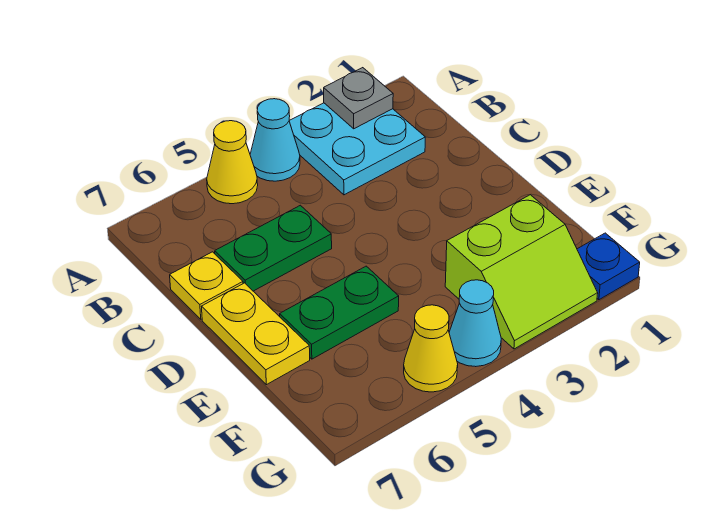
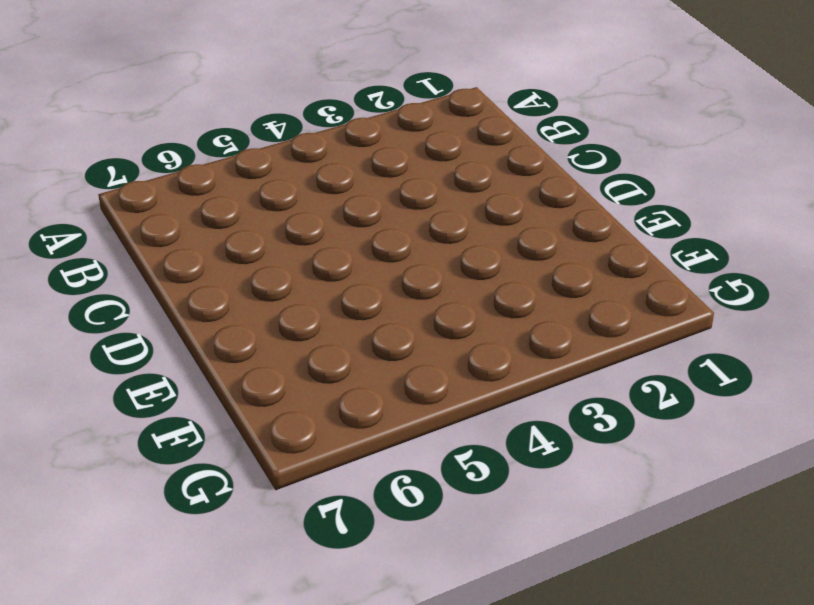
none -> cyan plate A2:B3 level 1
none -> cyan cone A4 level 1
none -> yellow cone A5 level 1

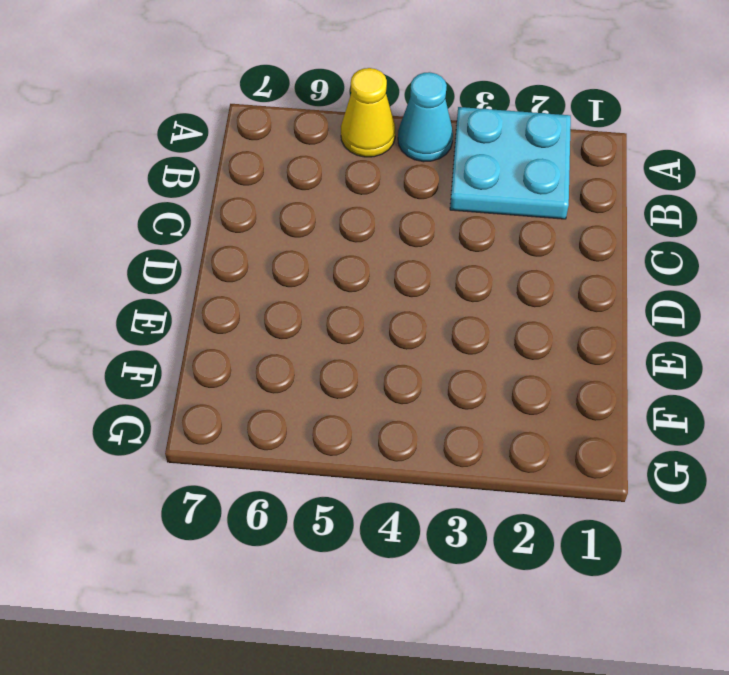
none -> green plate C5:C6 level 1
none -> yellow plate C7 level 1
none -> yellow plate D7:E7 level 1

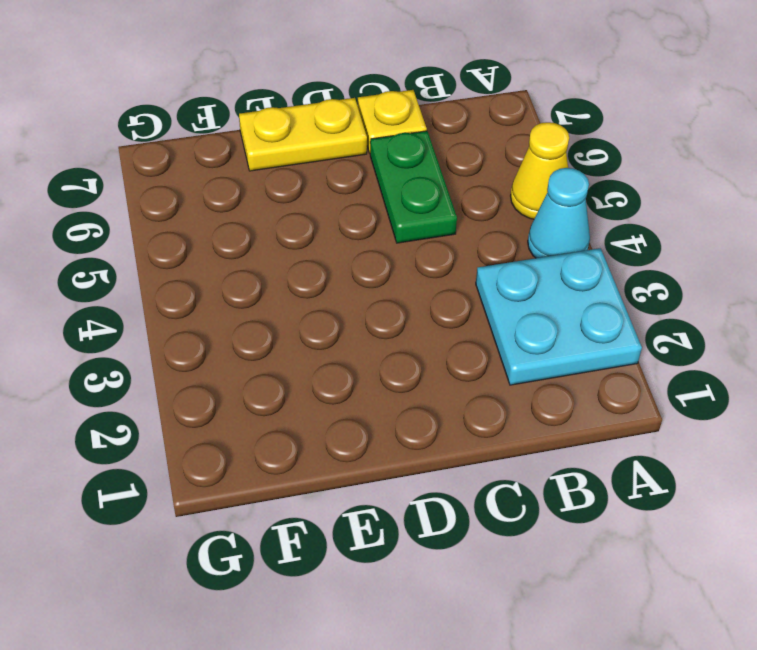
none -> green plate E5:E6 level 1
none -> lime slope F2:G3 level 1 top F
none -> blue plate G1 level 1

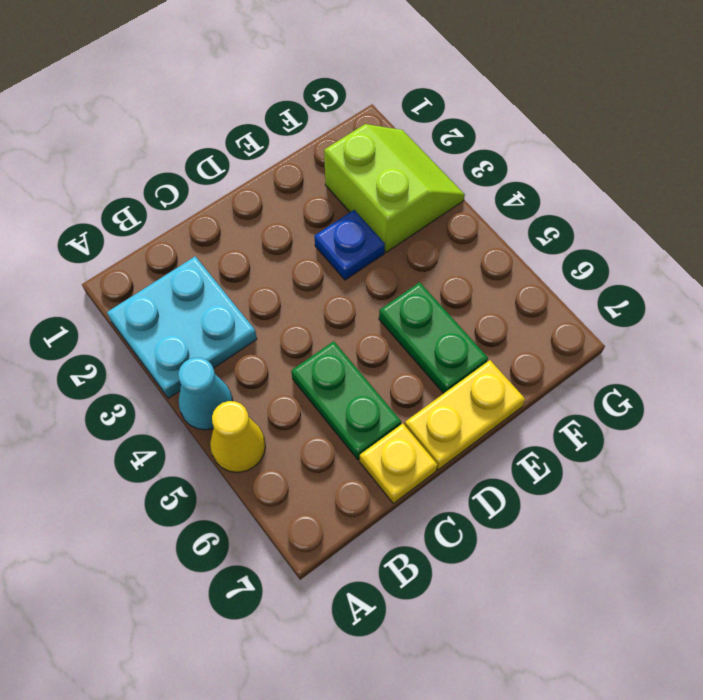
blue plate E3 level 1 -> blue plate G1 level 1
none -> cyan cone G4 level 1
none -> yellow cone G5 level 1
none -> grey plate A2 level 2

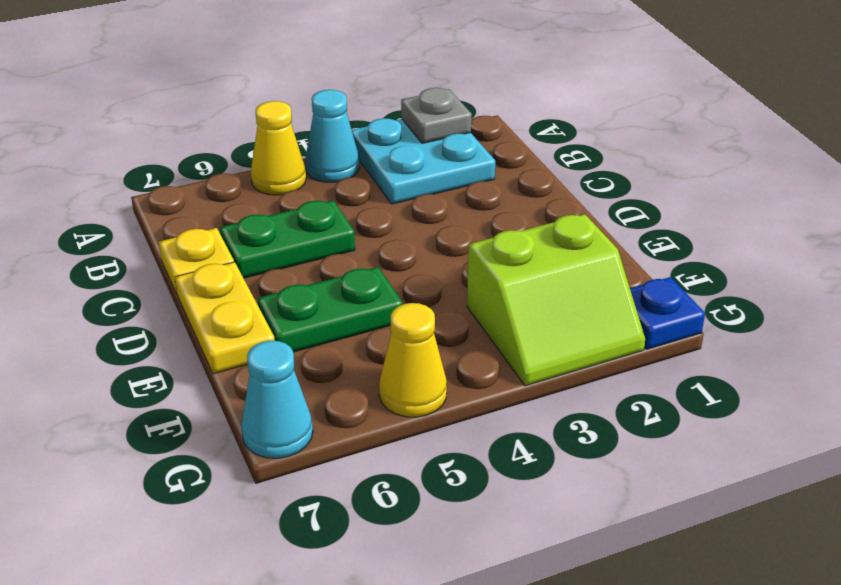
cyan cone G7 level 1 -> cyan cone G4 level 1

